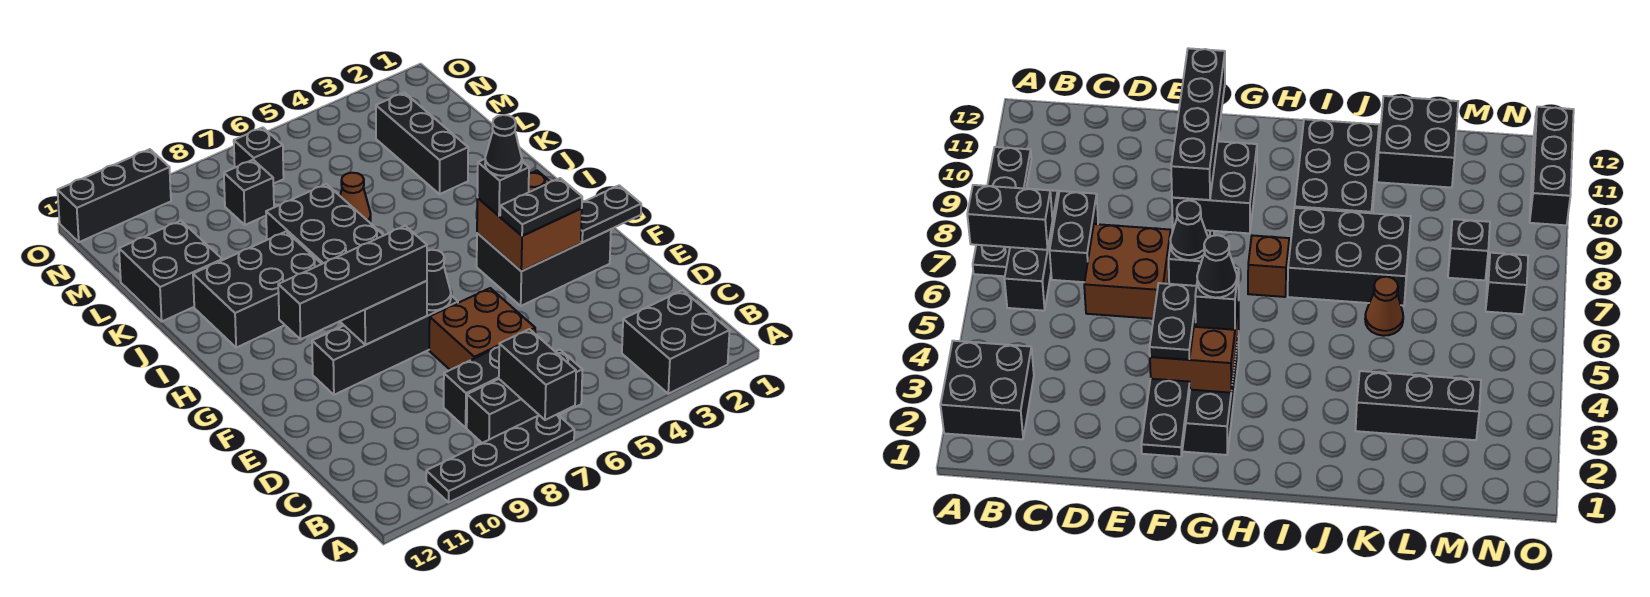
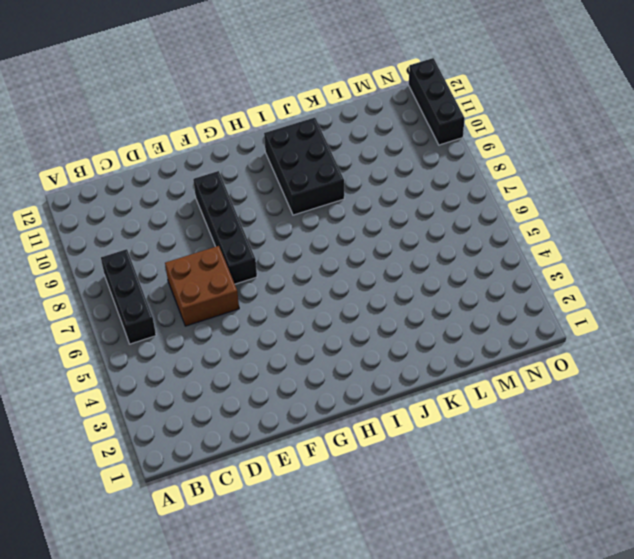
none -> black brick A2:B3 level 1
none -> black plate A7:A10 level 1
none -> black brick C7:C8 level 1

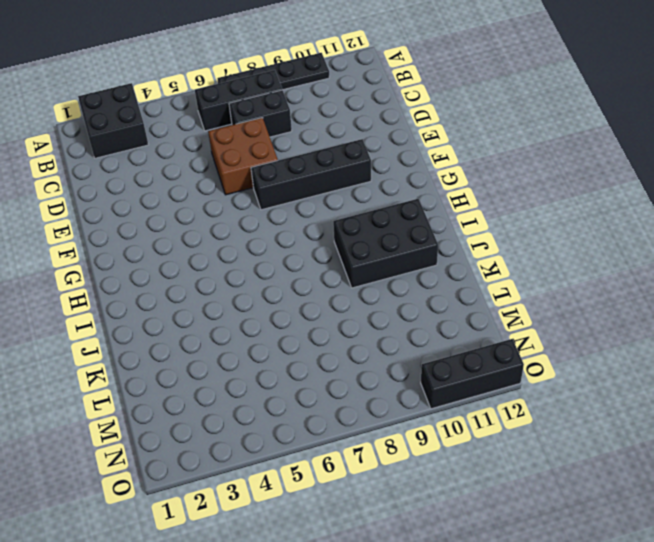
none -> black brick F2:G4 level 1
none -> brown brick H7 level 1
none -> black brick I7:K8 level 1

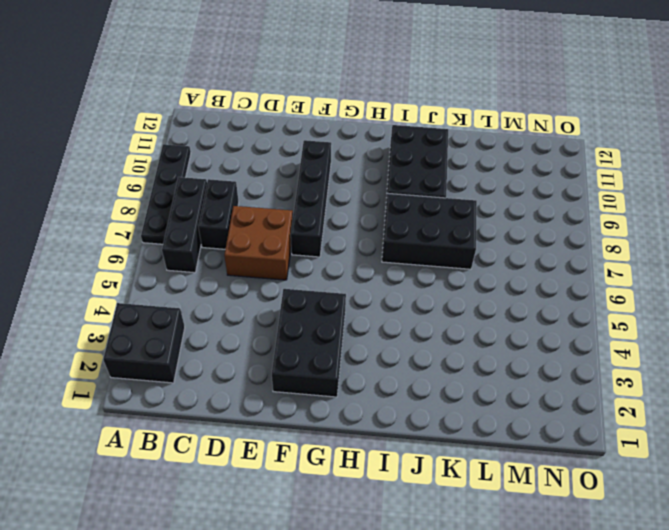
none -> brown brick H7 level 1
none -> black brick K3:M3 level 1
none -> brown cone K6 level 1

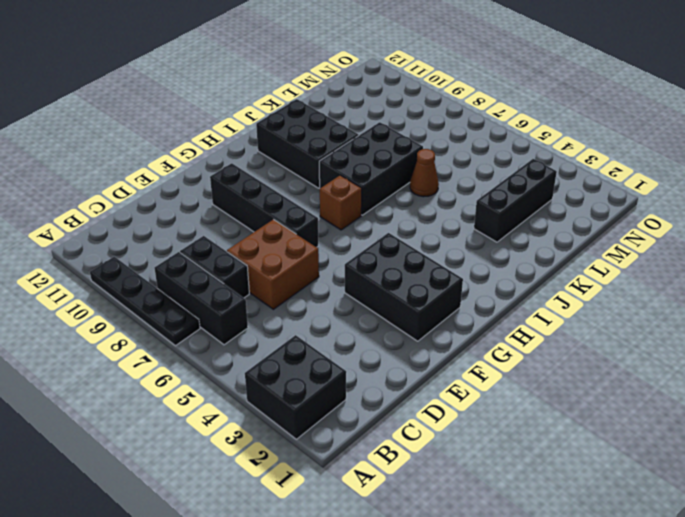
none -> black brick K11:L12 level 1
none -> black brick M8 level 1
none -> black brick N7 level 1

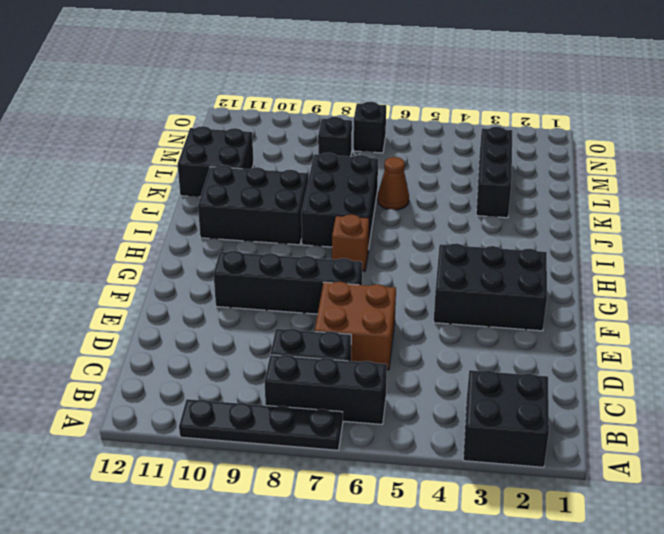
none -> black brick O10:O12 level 1
none -> black brick A7:B7 level 2
none -> black plate F1:F2 level 2

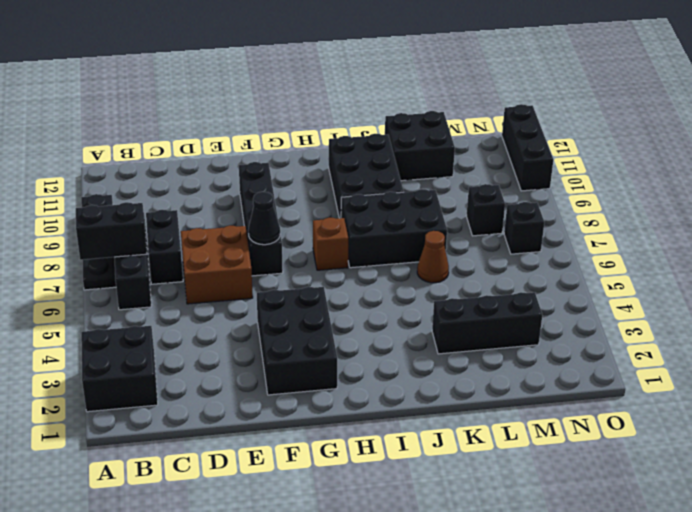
none -> black plate F1:F2 level 2
none -> brown brick F3:G4 level 2
none -> black brick F8:G9 level 2

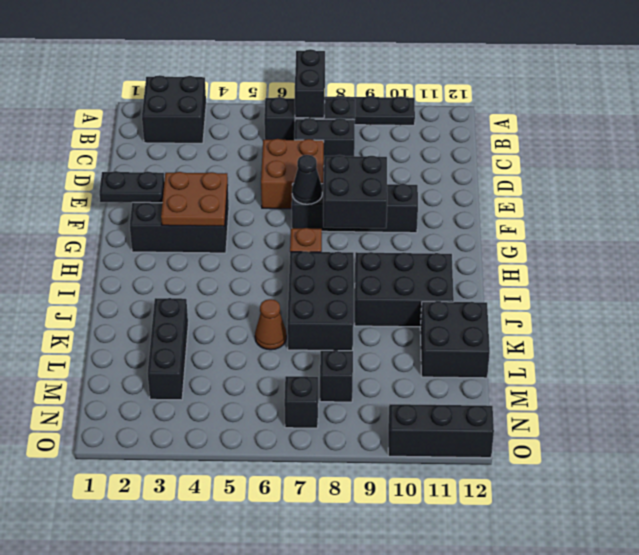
brown plate F3:G4 level 2 -> brown brick F3:G4 level 2
none -> black plate F3:F4 level 3
none -> black brick F8:F11 level 3
none -> black brick G4 level 3

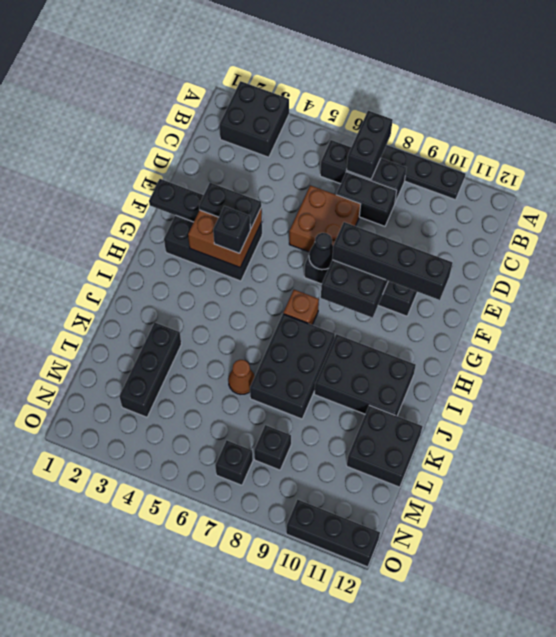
none -> black cone G4 level 4

